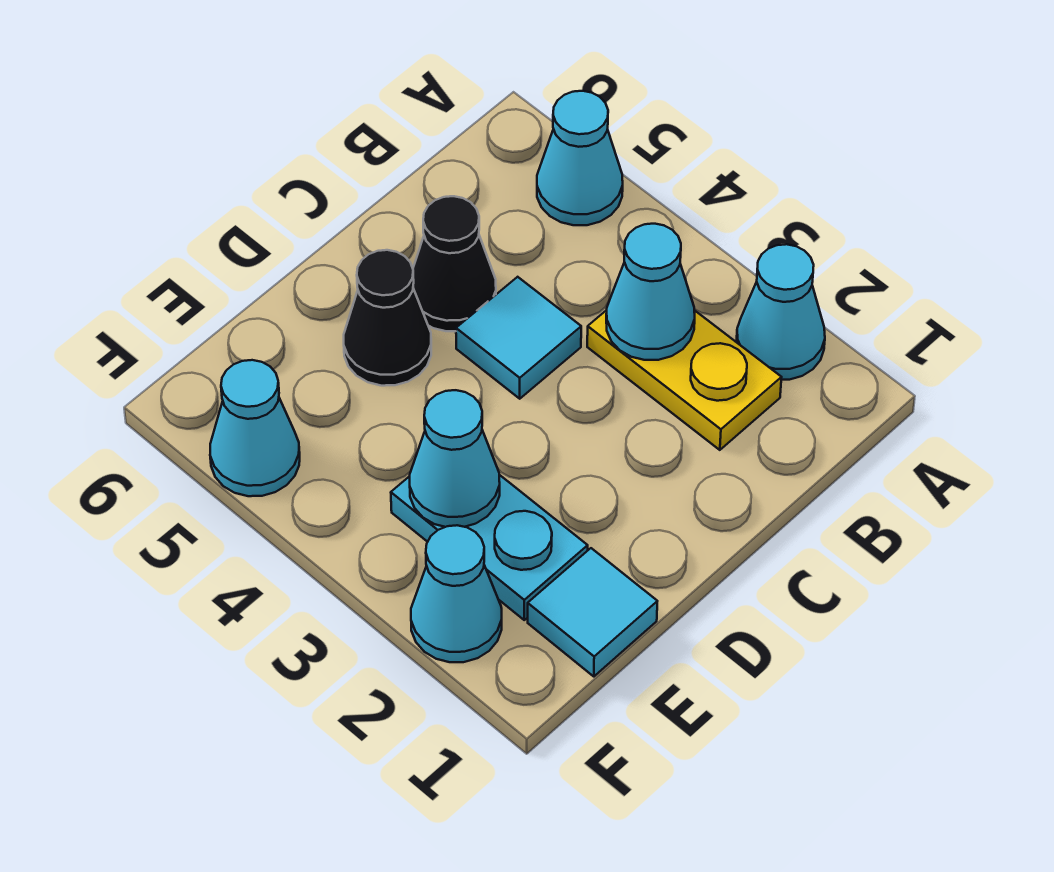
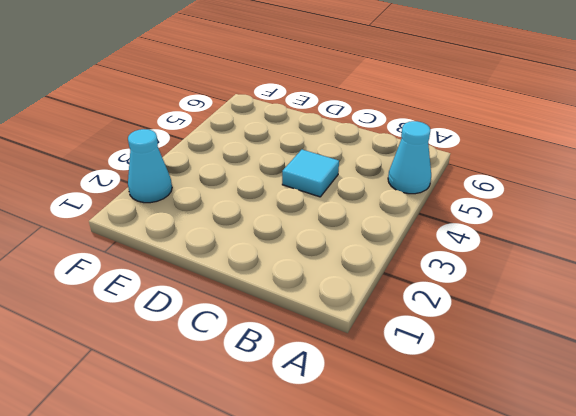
none -> cyan cone A2 level 1
none -> yellow plate B2:B3 level 1
none -> black cone C5 level 1

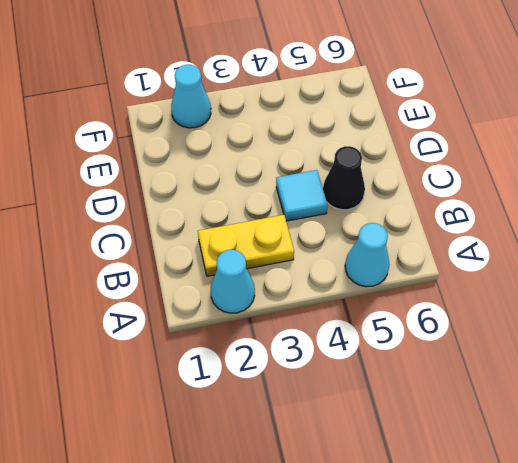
none -> black cone D5 level 1
none -> cyan tile E1 level 1
none -> cyan plate E2:E3 level 1

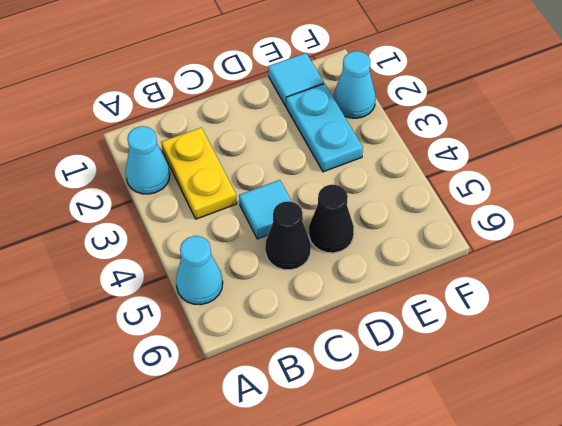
none -> cyan cone F5 level 1
none -> cyan cone B3 level 2
none -> cyan cone E3 level 2

